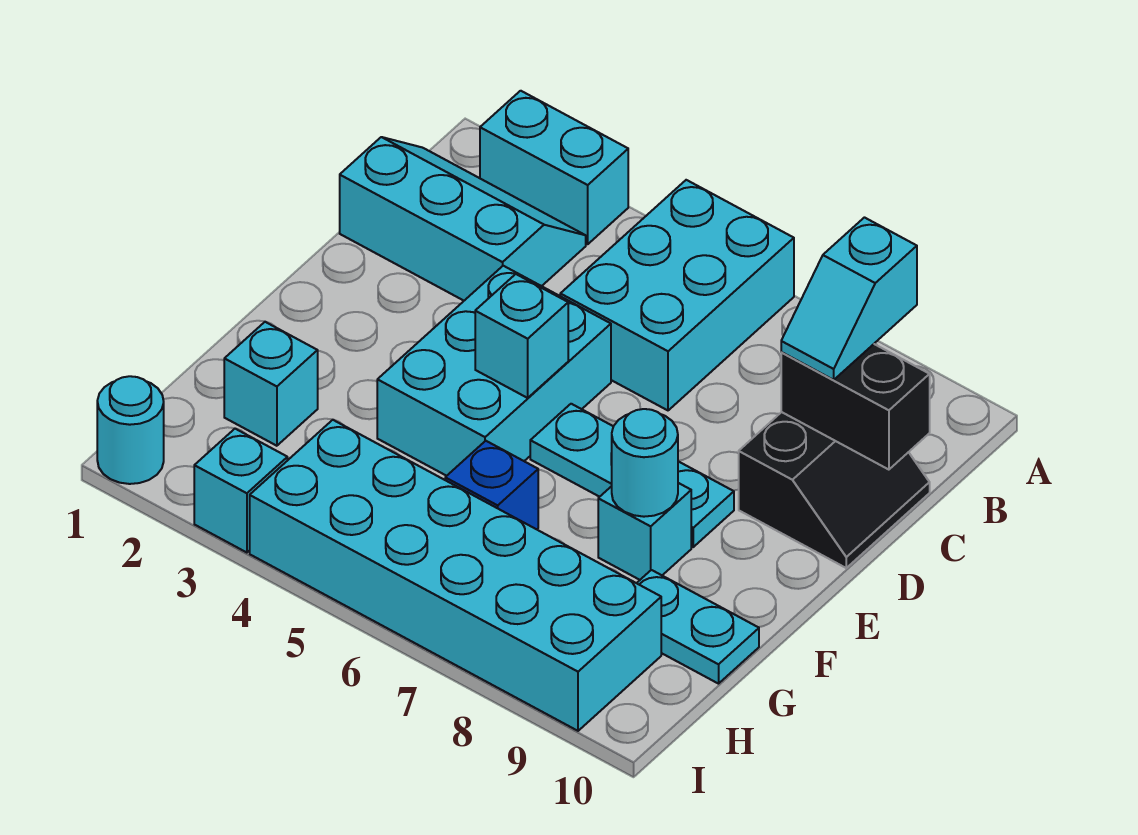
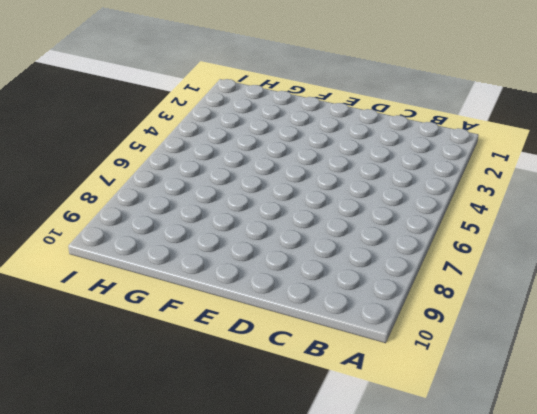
none -> cyan brick A2:A3 level 1
none -> cyan brick A5:C6 level 1
none -> cyan slope B1:C3 level 1 top C

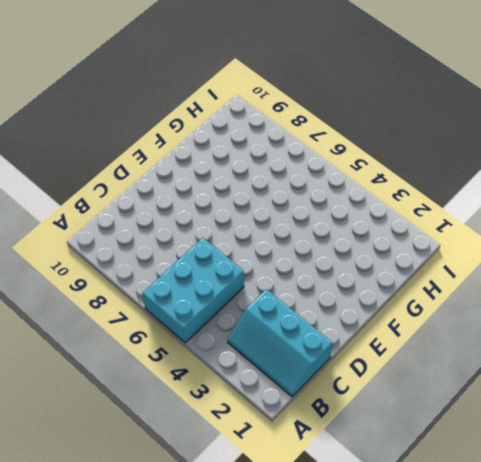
none -> cyan brick A2:A3 level 1
none -> black slope C9:D10 level 1 top 9
none -> cyan brick D4:F5 level 1

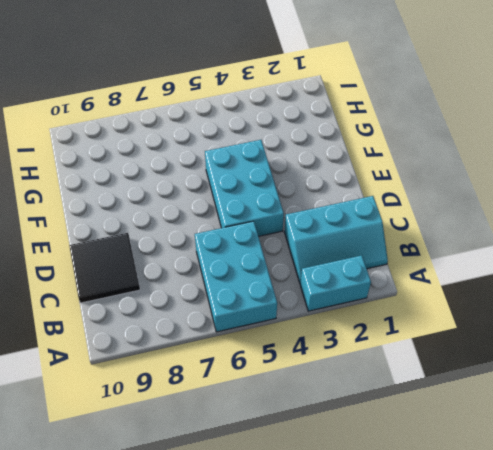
black tile C9:D10 level 1 -> black slope C9:D10 level 1 top 9
none -> cyan plate E6:E8 level 1
none -> cyan brick F8 level 1
none -> cyan brick G2 level 1

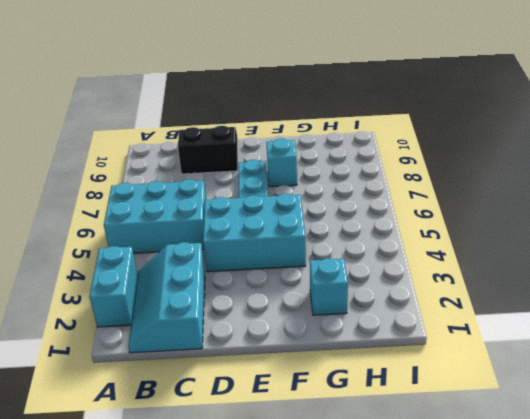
none -> blue brick G6 level 1
none -> cyan plate G9:G10 level 1
none -> cyan brick H4:I9 level 1

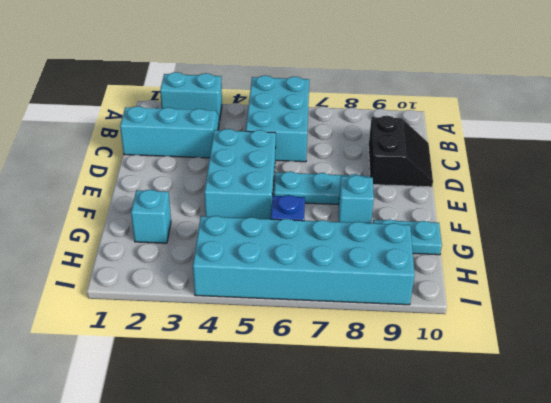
none -> cyan round brick I1 level 1
none -> cyan brick I3 level 1
none -> black brick C9:C10 level 2

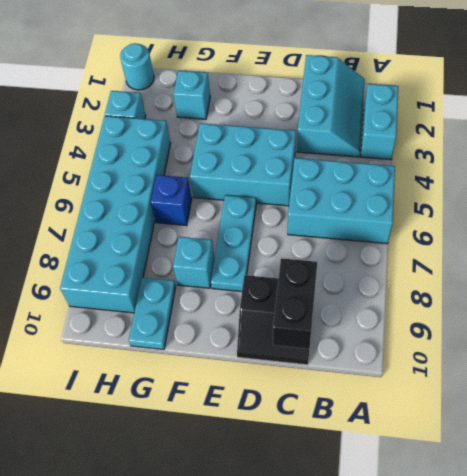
none -> cyan brick E5 level 2
none -> cyan round brick F8 level 2
none -> cyan slope B9:C9 level 3 top B

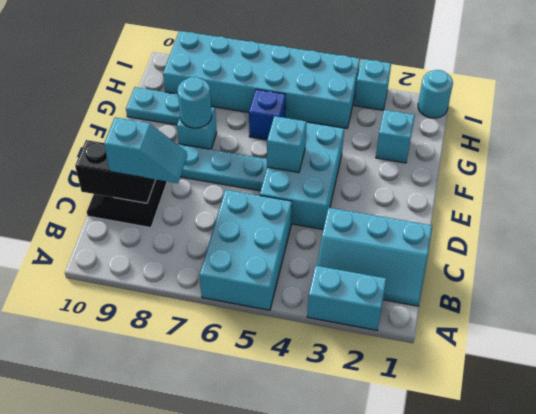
cyan slope C8:C9 level 3 top 9 -> cyan slope B9:C9 level 3 top B

